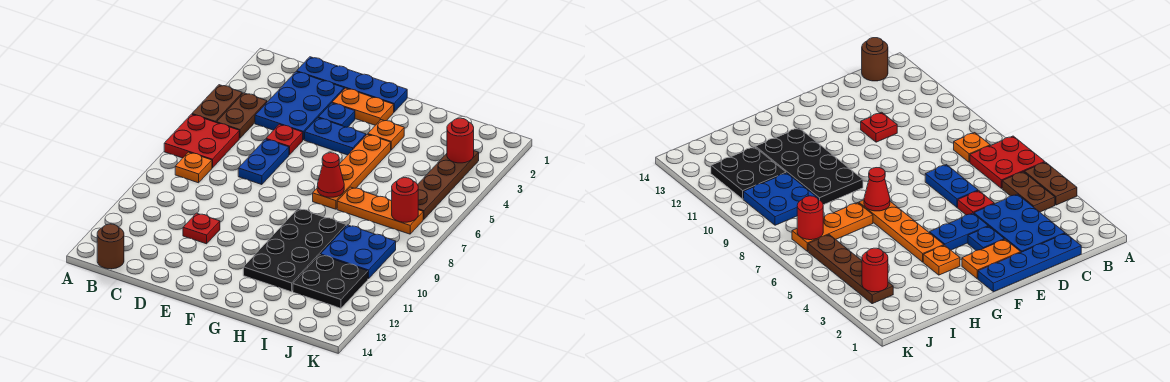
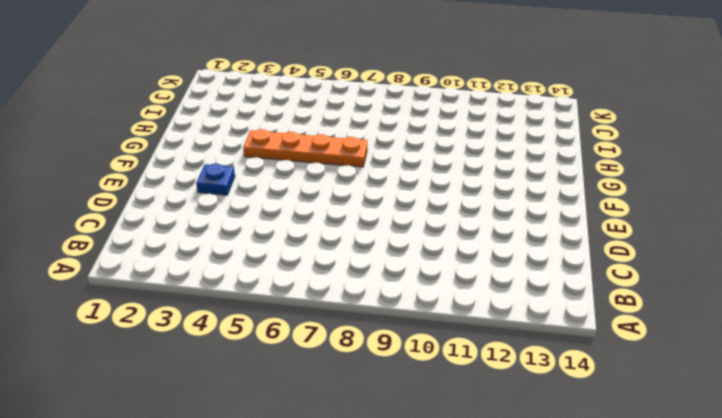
none -> brown plate A4:A5 level 1
none -> red plate A6:B7 level 1
none -> brown plate B4:B5 level 1

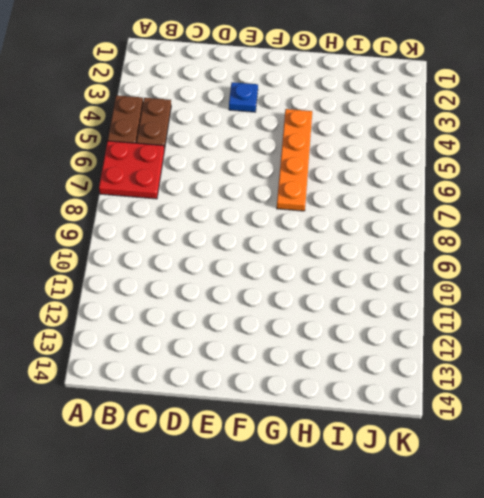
none -> orange plate B8 level 1
none -> brown round brick B14 level 1
none -> blue plate C1:F1 level 1

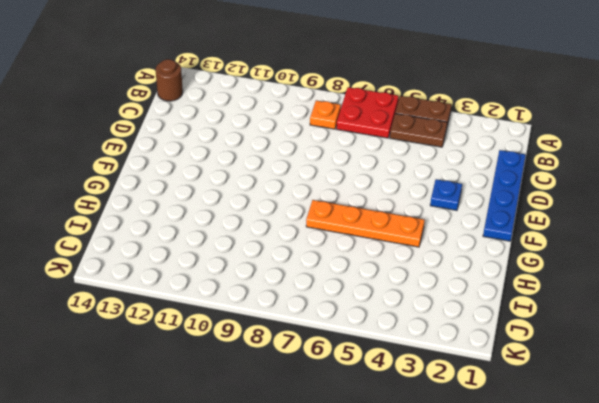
none -> blue plate C2:D4 level 1
none -> red plate D5 level 1
none -> blue plate D6:D7 level 1

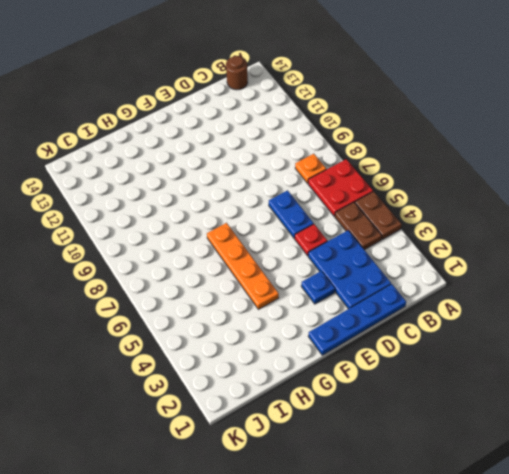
none -> red plate D11 level 1
none -> orange plate E2:F2 level 1
none -> blue plate E4:F4 level 1

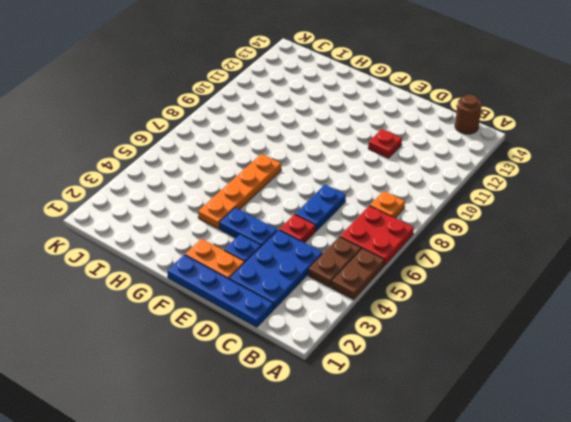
none -> orange plate G3 level 1
none -> black plate G9:H12 level 1
none -> orange plate H7:J7 level 1

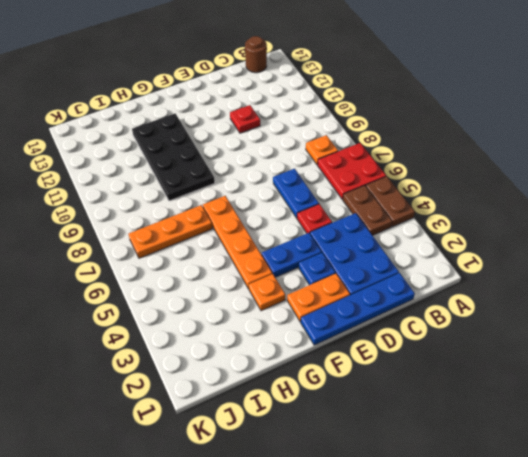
none -> blue plate I9:J10 level 1
none -> black plate I11:J12 level 1
none -> brown plate J3:J6 level 1

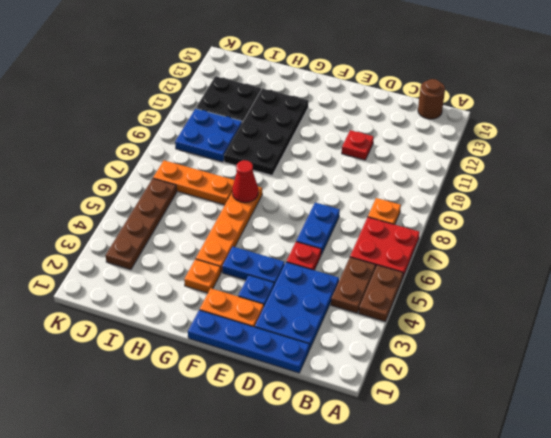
none -> red round brick J3 level 2
none -> red round brick J7 level 2

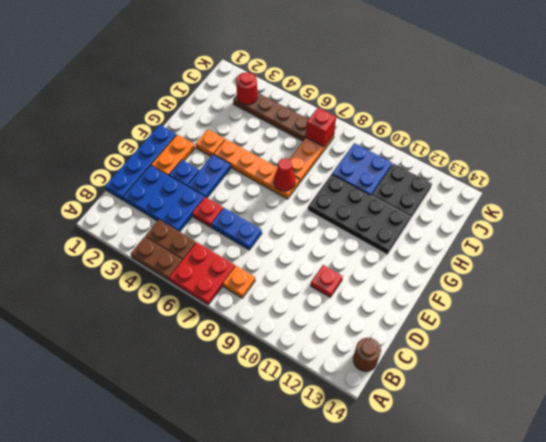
red brick J7 level 2 -> red round brick J7 level 2

